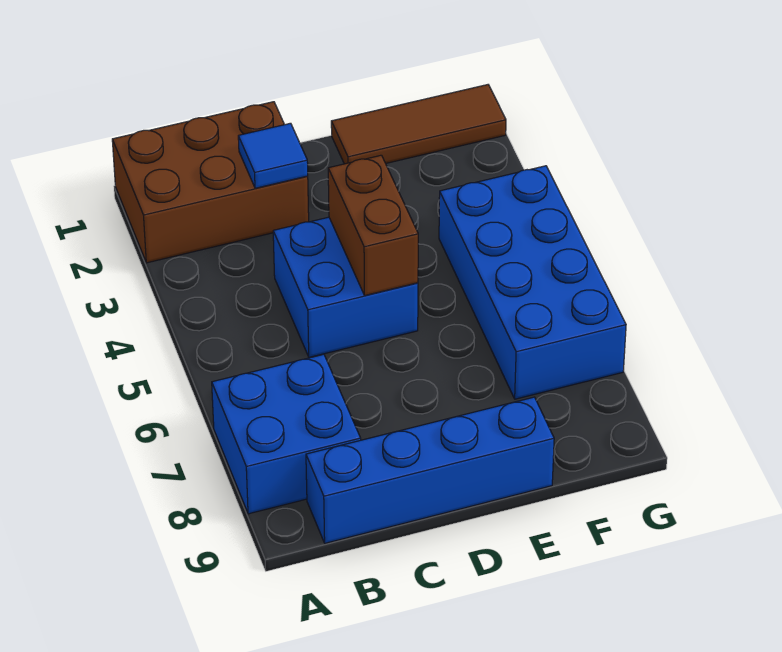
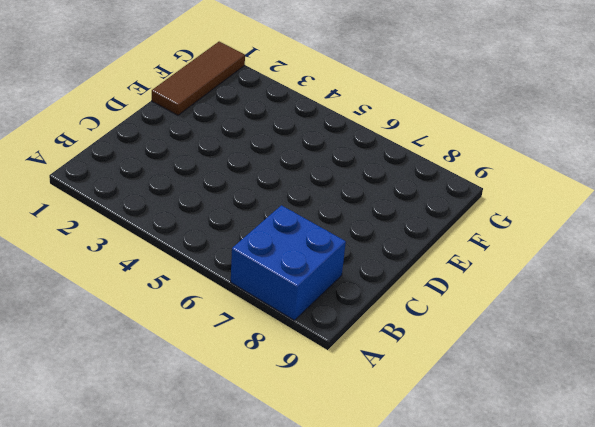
none -> brown brick A1:C2 level 1
none -> blue brick B9:E9 level 1

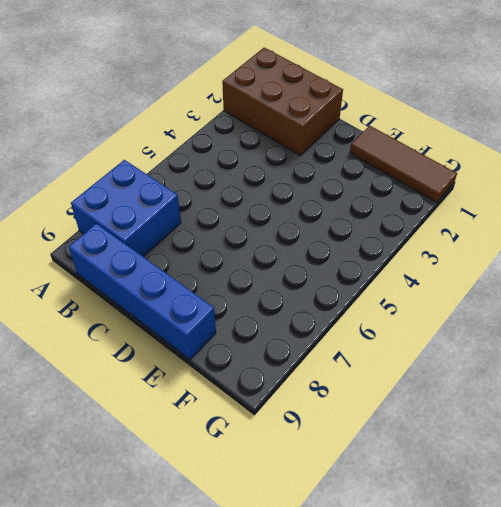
none -> blue brick C4:D5 level 1
none -> blue brick F4:G7 level 1

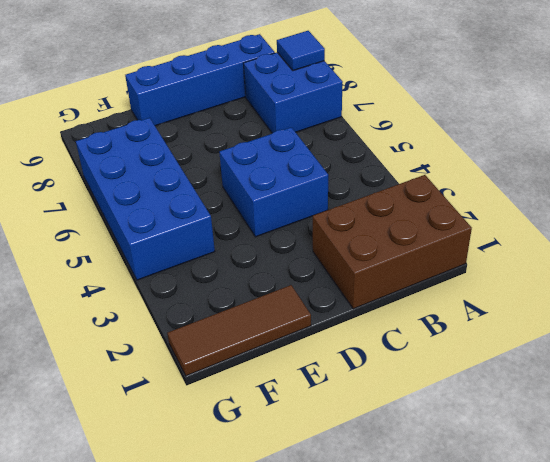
blue tile A8 level 2 -> blue tile C2 level 2
none -> brown brick D4:D5 level 2

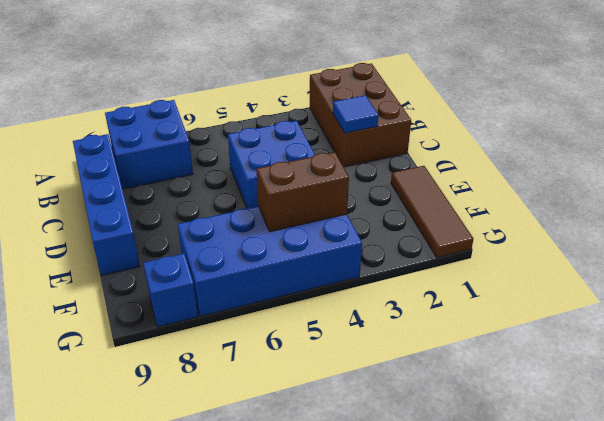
brown brick F4:F5 level 2 -> brown brick D4:D5 level 2
blue brick G8 level 1 -> none

